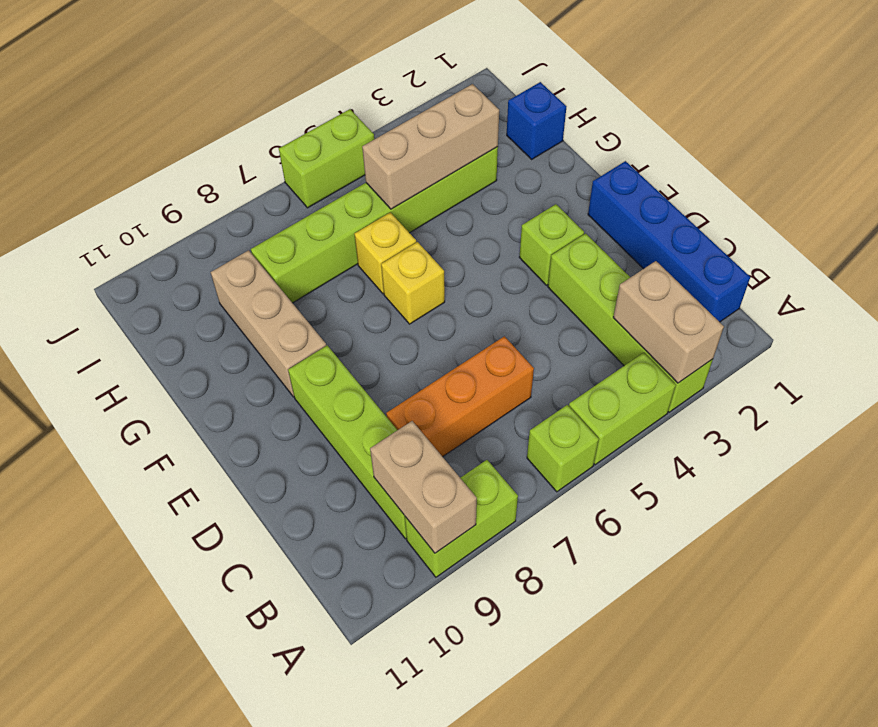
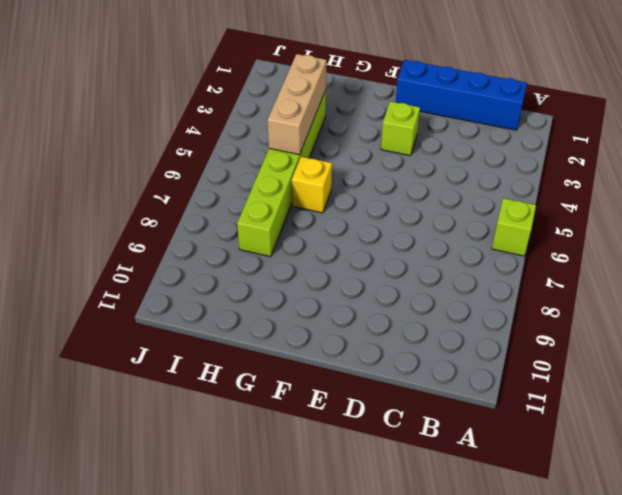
none -> lime brick A3:D3 level 1
none -> lime brick A4:A5 level 1
none -> lime brick A8:A9 level 1

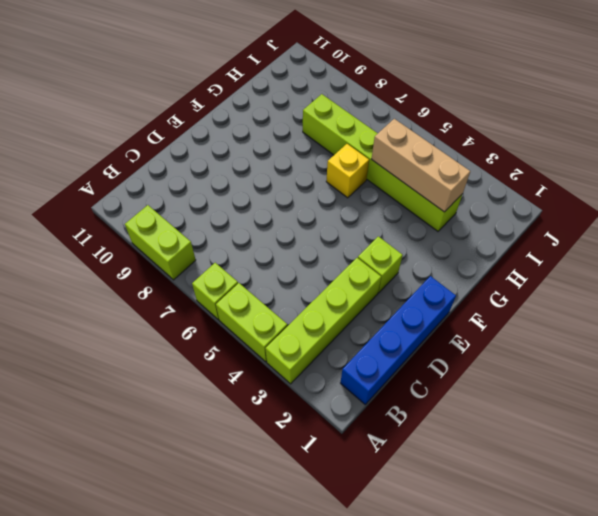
none -> lime brick B9:E9 level 1
none -> orange brick C6:C8 level 1
none -> yellow brick F6 level 1

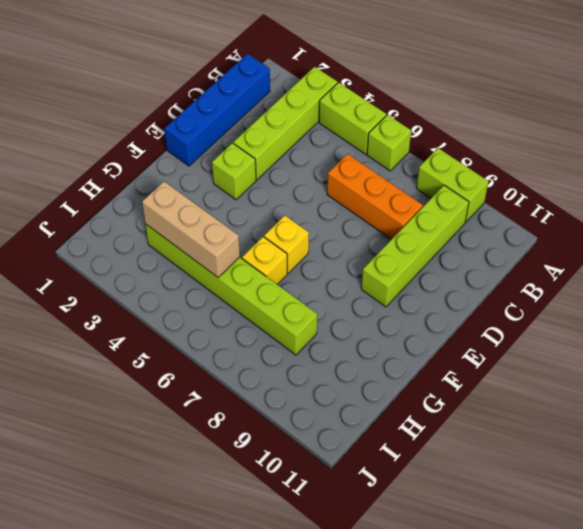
none -> tan brick F9:H9 level 1
none -> blue brick H1 level 1
none -> lime brick J5:J6 level 1

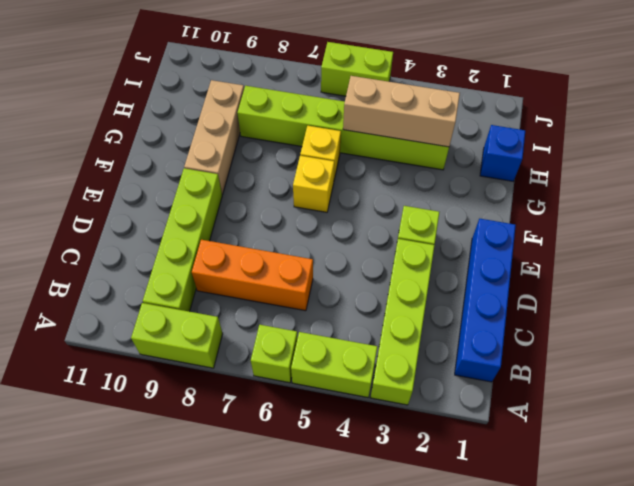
none -> tan brick A3:B3 level 2
none -> tan brick A9:B9 level 2

